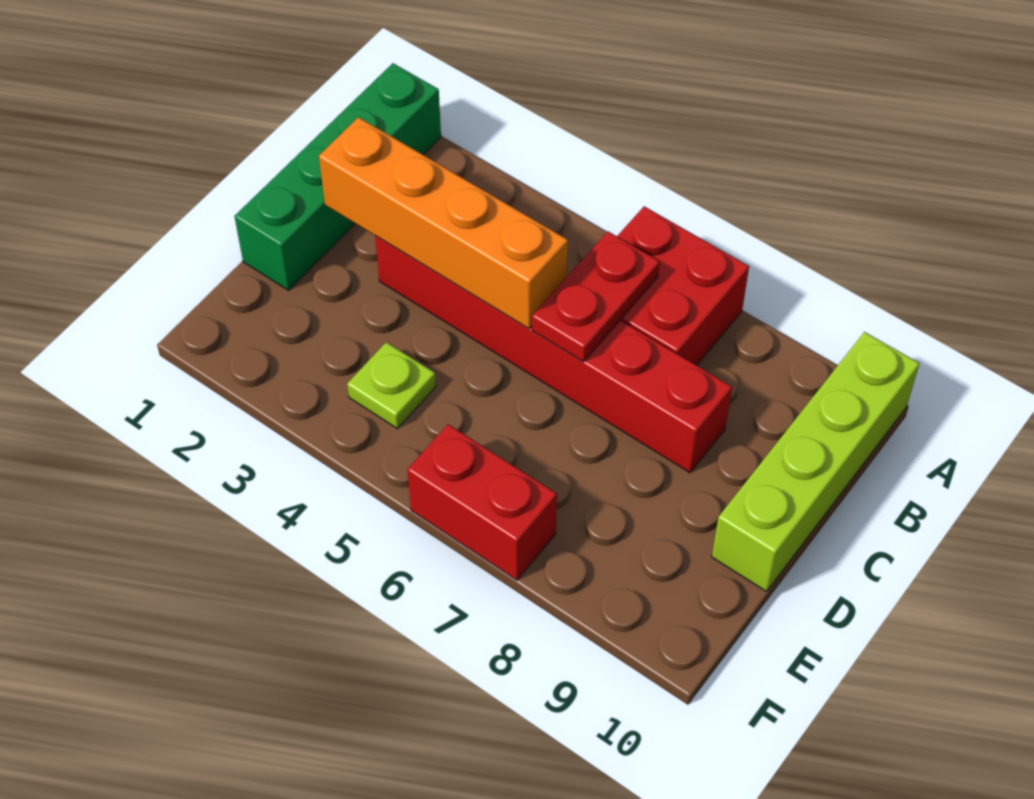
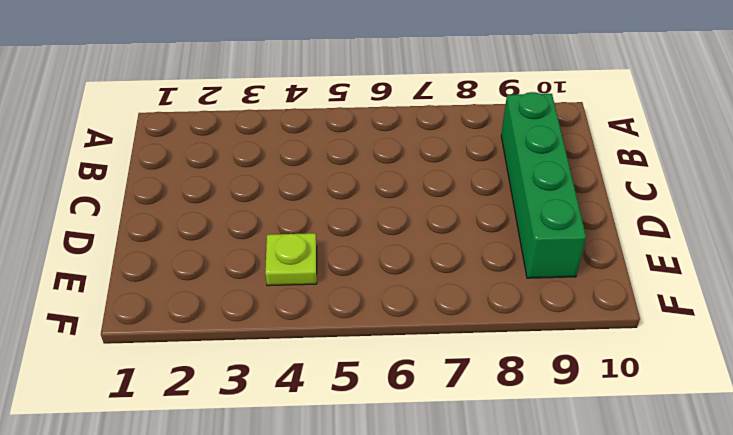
green brick B9:E9 level 1 -> green brick A1:D1 level 1
none -> red brick A6:B7 level 1
none -> lime brick A10:D10 level 1

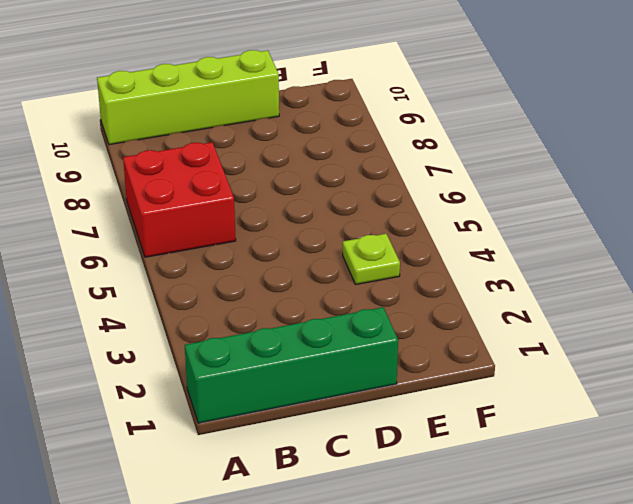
none -> red brick C3:C8 level 1
none -> red brick F6:F7 level 1

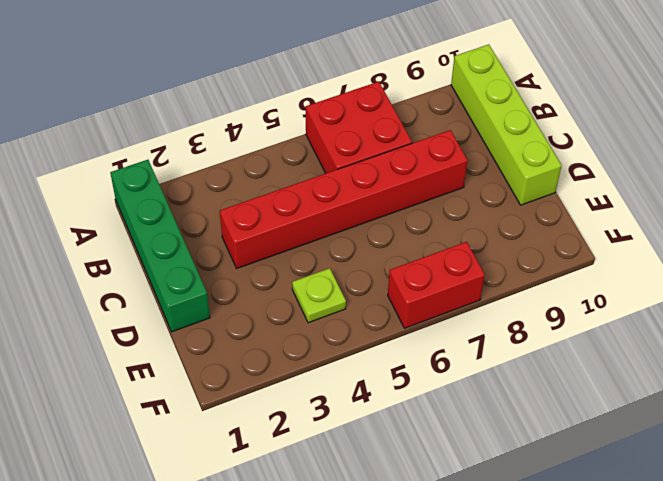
none -> red plate B6:C6 level 2
none -> orange brick C2:C5 level 2

